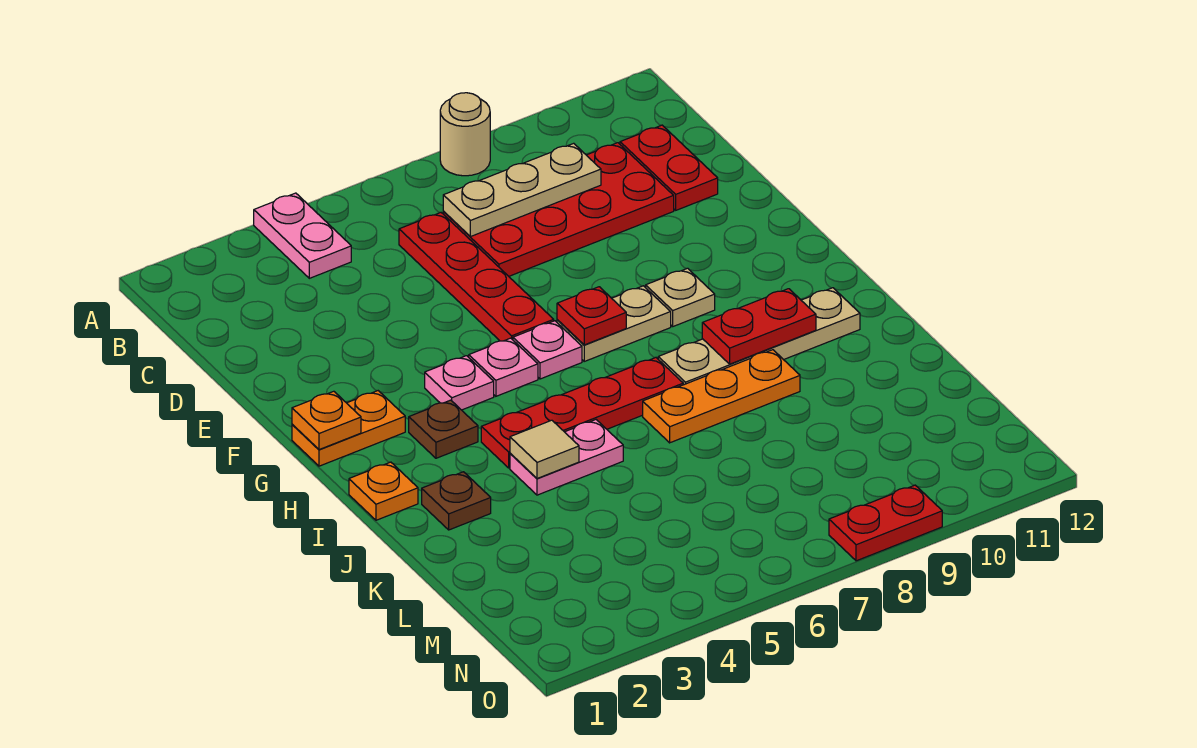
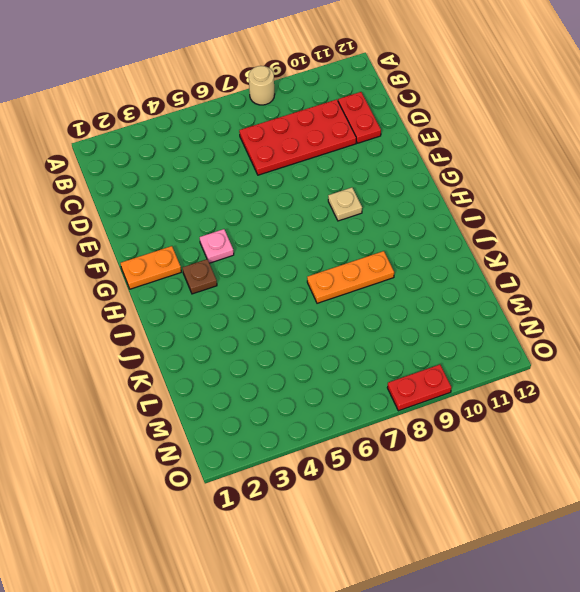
none -> pink plate A4:B4 level 1
none -> red plate C6:F6 level 1
none -> pink plate G5 level 1

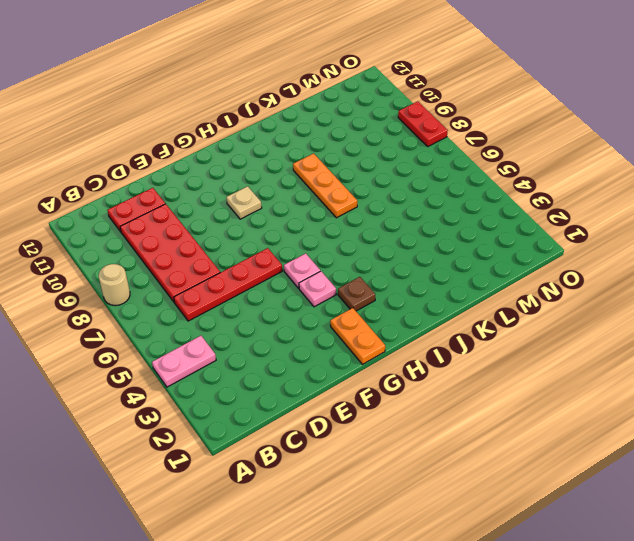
none -> pink plate G6 level 1
none -> tan plate G7:G8 level 1
none -> orange plate I1 level 1

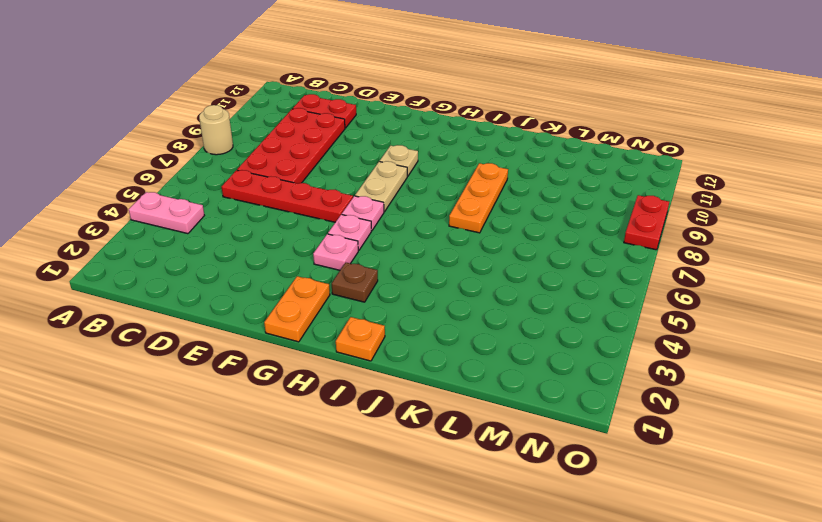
none -> red plate I4:I7 level 1
none -> tan plate I8:I11 level 1
none -> brown plate J2 level 1

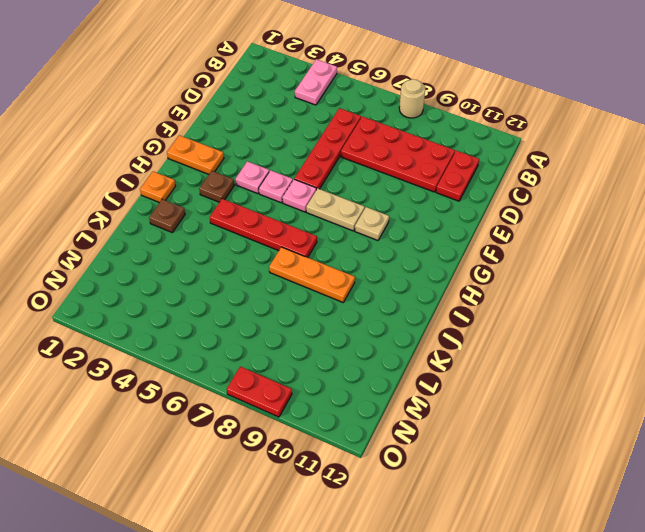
none -> tan plate I8:I11 level 1
none -> pink plate J4:J5 level 1
none -> tan plate C7:C9 level 2

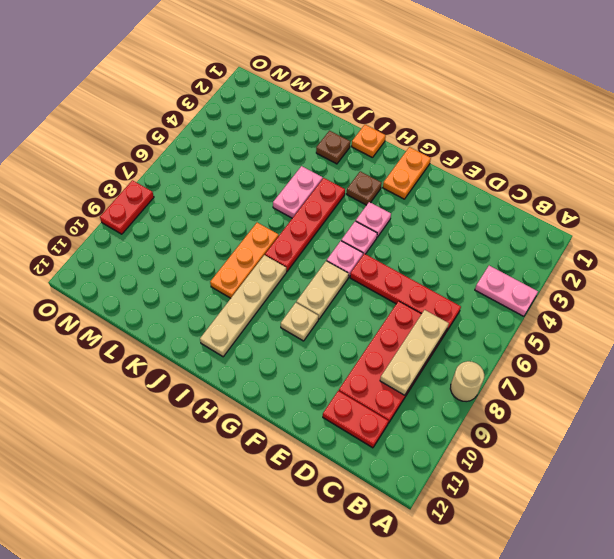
none -> orange plate G1 level 2
none -> red plate G7 level 2
none -> red plate I9:I10 level 2

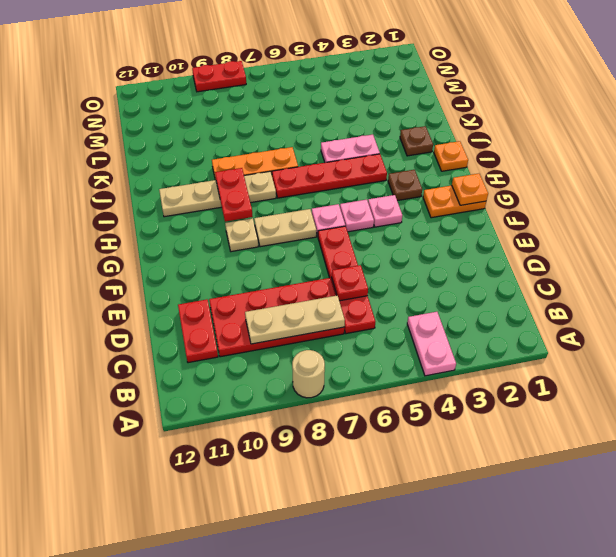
red plate D6 level 2 -> red plate G7 level 2
red plate H9:I9 level 2 -> red plate I9:I10 level 2
none -> tan tile J4 level 2

